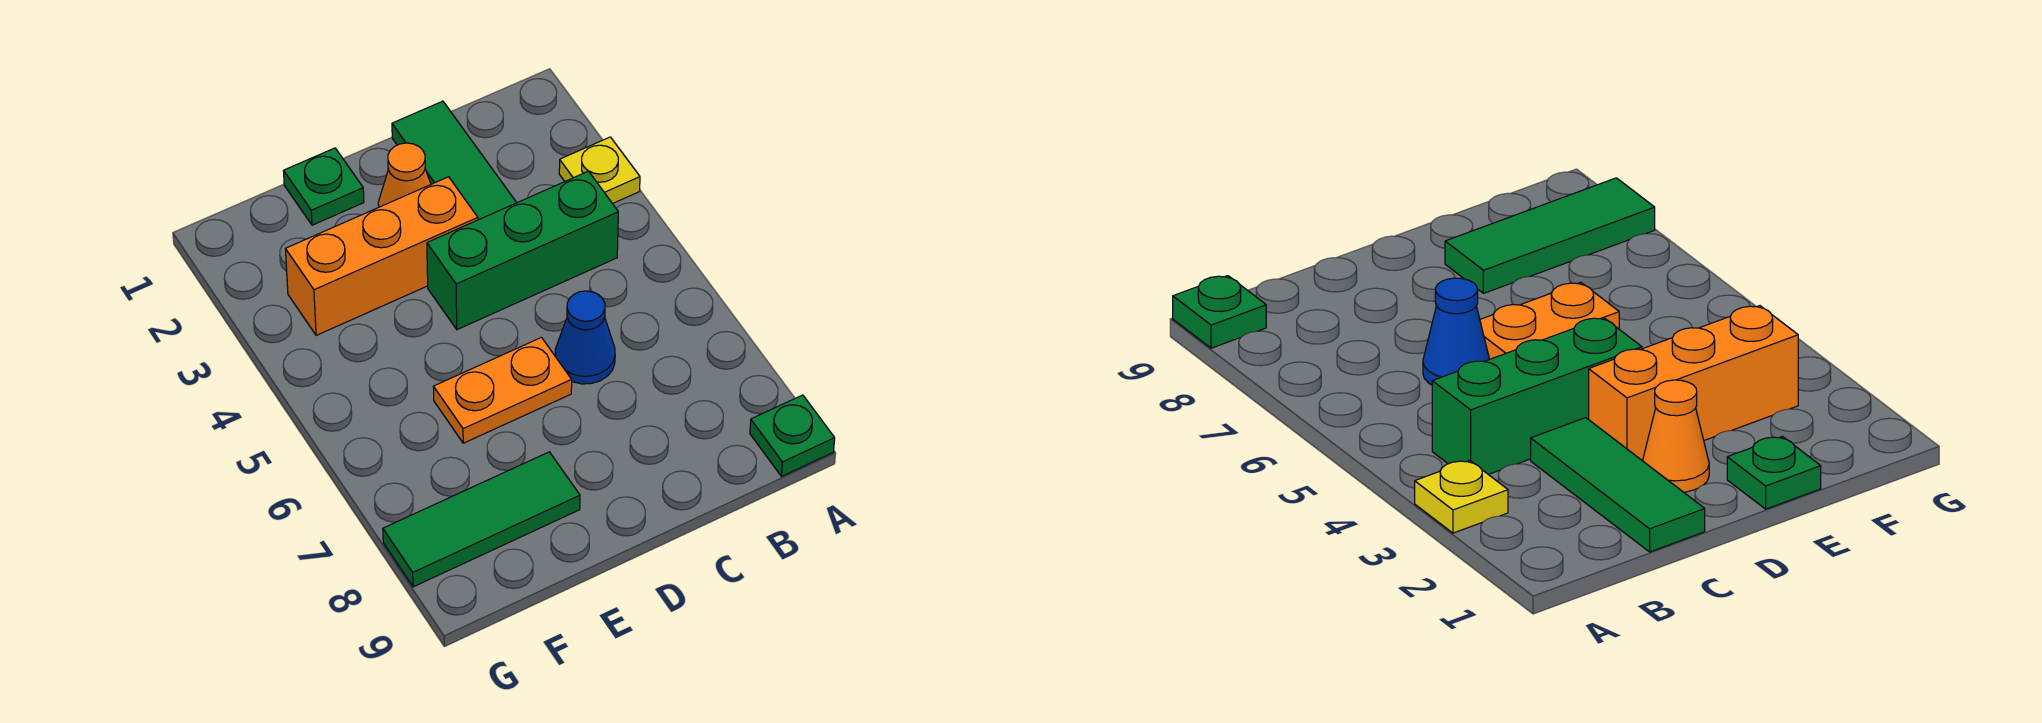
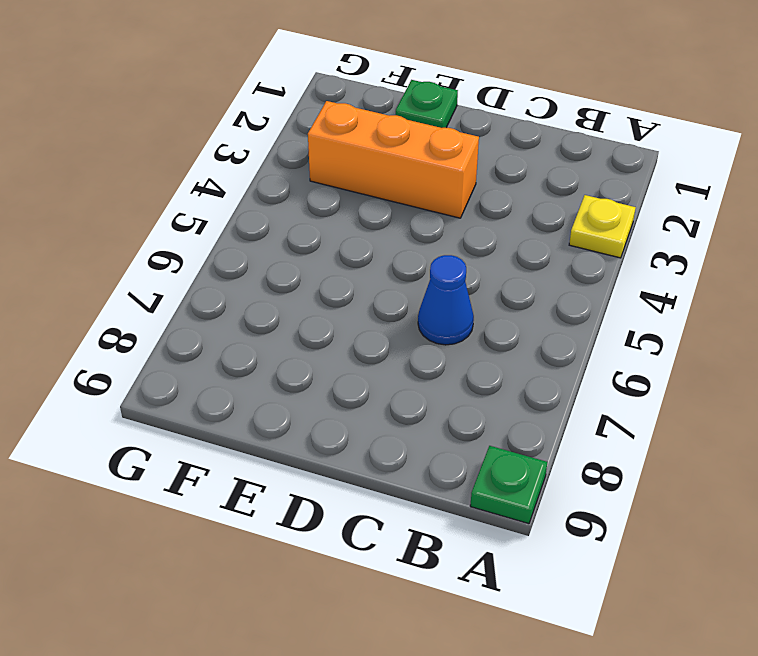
none -> green brick B4:D4 level 1
none -> green tile C1:C3 level 1

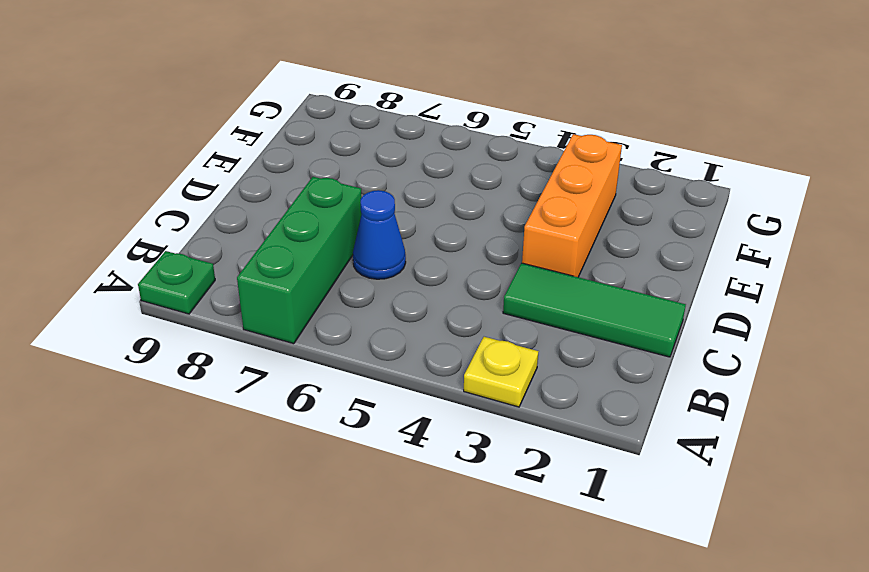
green brick A7:C7 level 1 -> green brick B4:D4 level 1
none -> orange cone D2 level 1
none -> orange plate D6:E6 level 1

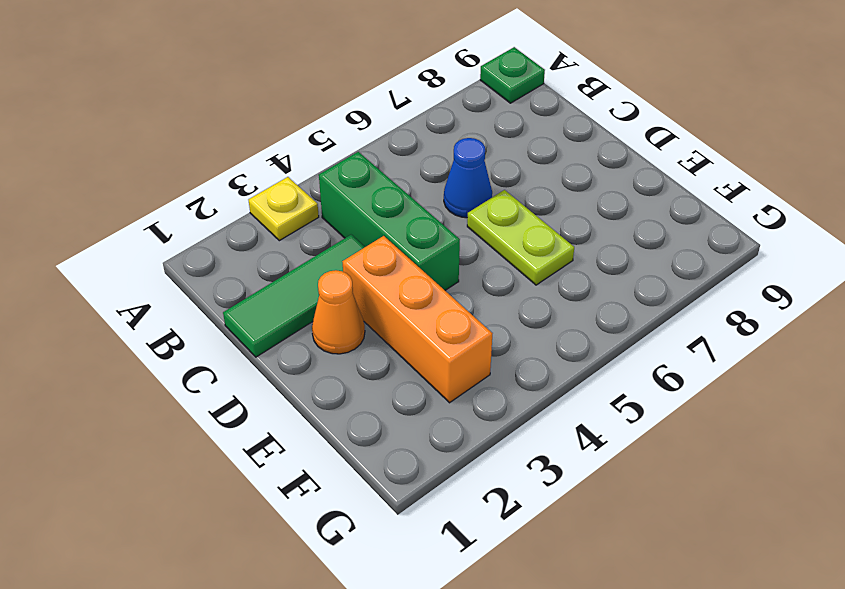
lime plate D6:E6 level 1 -> orange plate D6:E6 level 1
none -> green plate E1 level 1
none -> green tile E8:G8 level 1

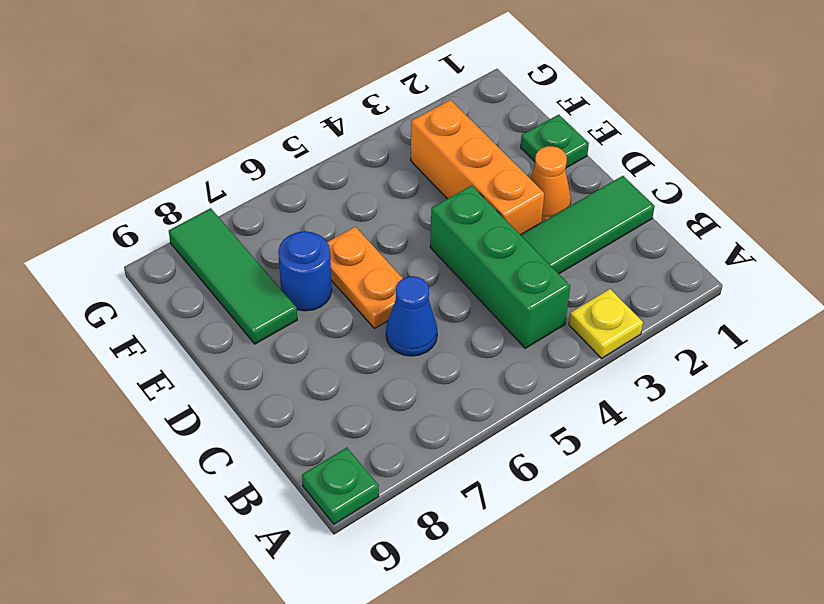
blue round brick E7 level 1 -> none

